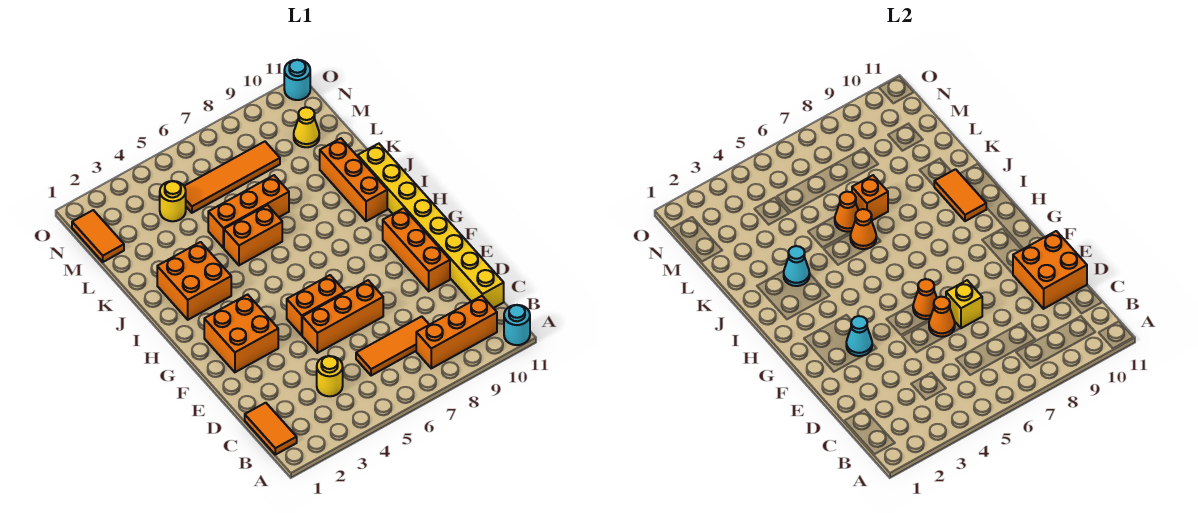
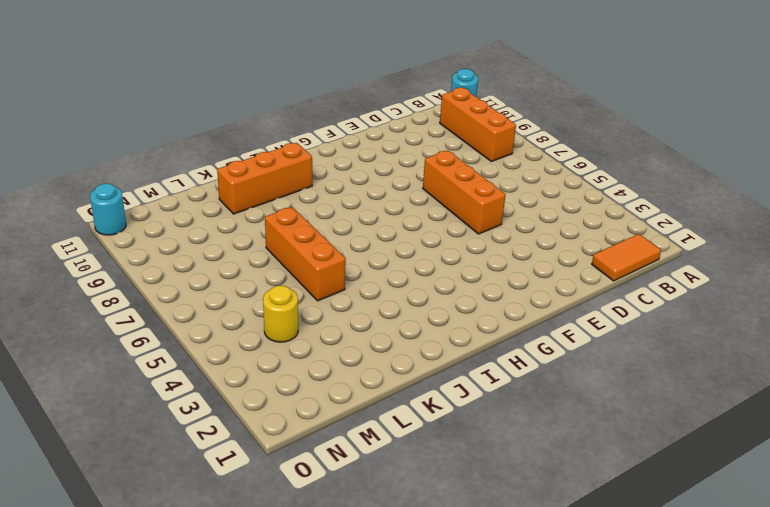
none -> yellow round brick C4 level 1
none -> orange tile C6:C8 level 1
none -> yellow brick C11:J11 level 1

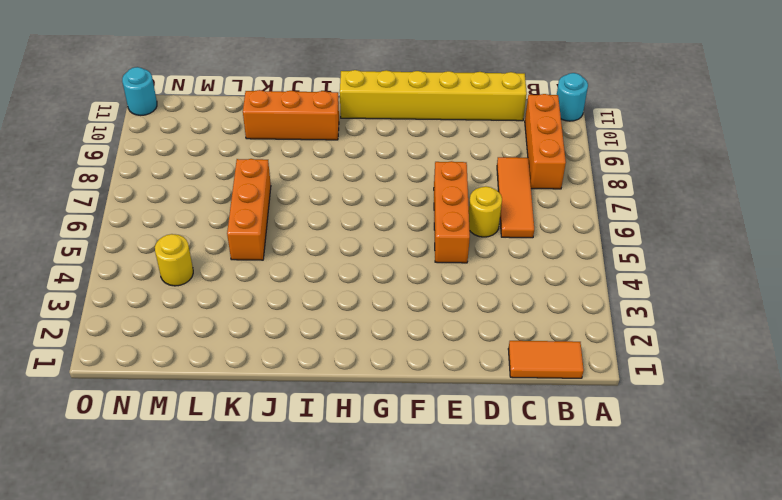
yellow brick C11:H11 level 1 -> yellow brick C11:J11 level 1
yellow round brick D6 level 1 -> yellow round brick C4 level 1
none -> orange brick E10:G10 level 1
none -> orange brick F2:G3 level 1
none -> orange brick F5:F6 level 1

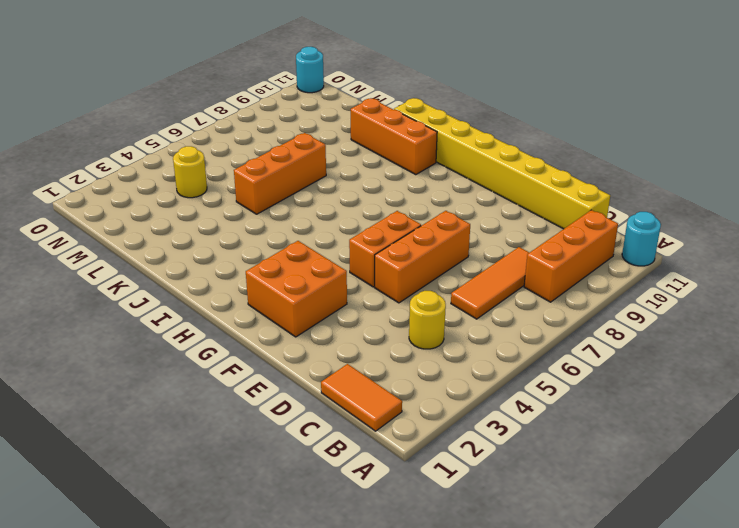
none -> orange brick E10:G10 level 1
none -> orange brick I2:J3 level 1
none -> orange brick J5:J6 level 1

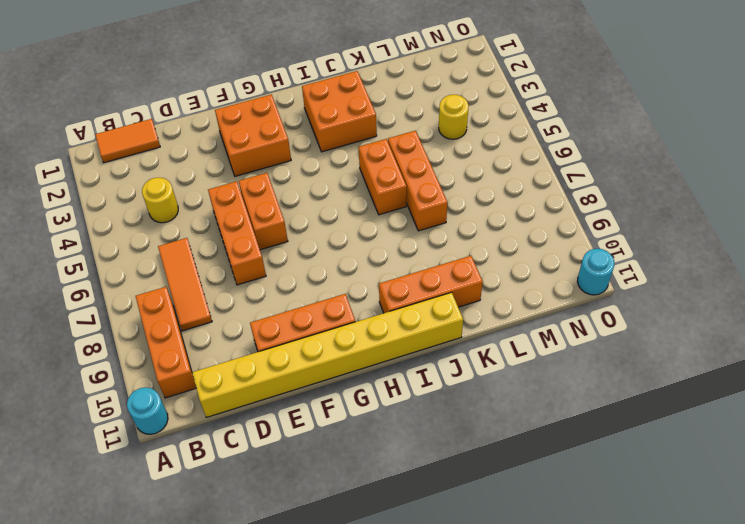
none -> orange tile M1:N1 level 1
none -> orange tile M5:M8 level 1
none -> yellow cone M10 level 1

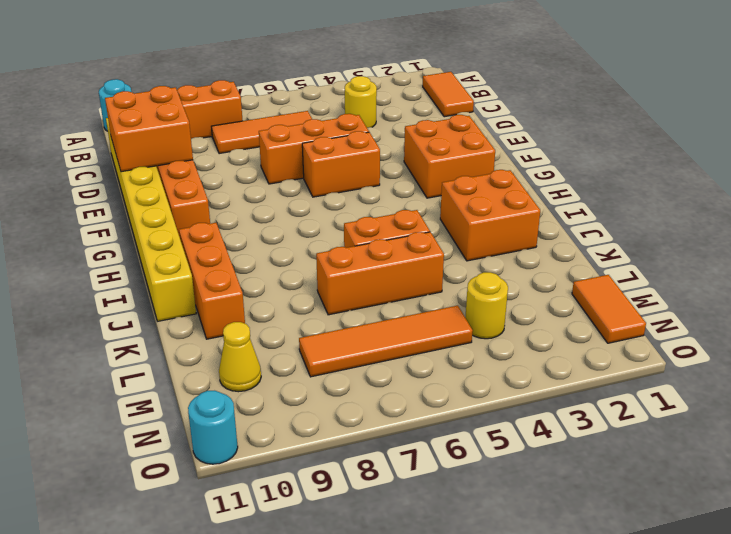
none -> orange cone E6 level 2
none -> yellow brick E7 level 2
none -> cyan cone F3 level 2

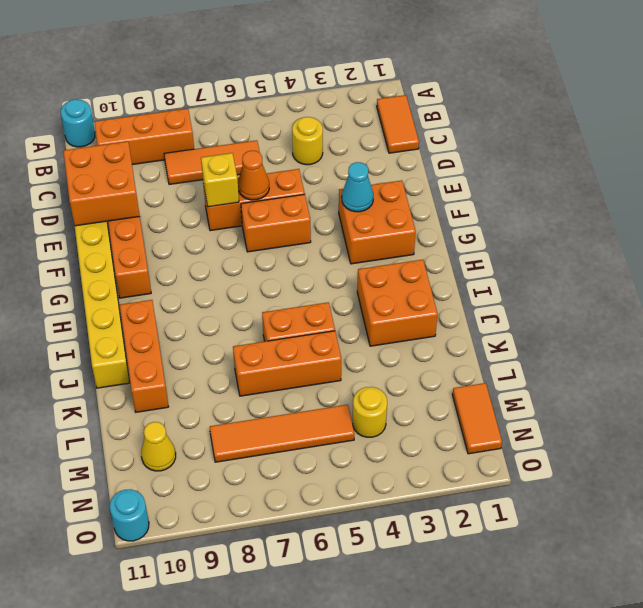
none -> orange cone F6 level 2
none -> orange tile I10:J10 level 2
none -> cyan cone J3 level 2

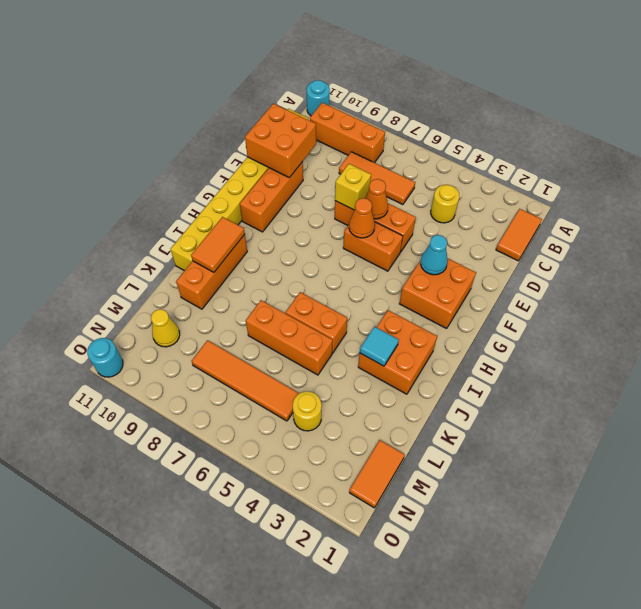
cyan tile J3 level 2 -> cyan cone J3 level 2
none -> orange cone J6 level 2
none -> orange cone K6 level 2
none -> orange brick K7 level 2

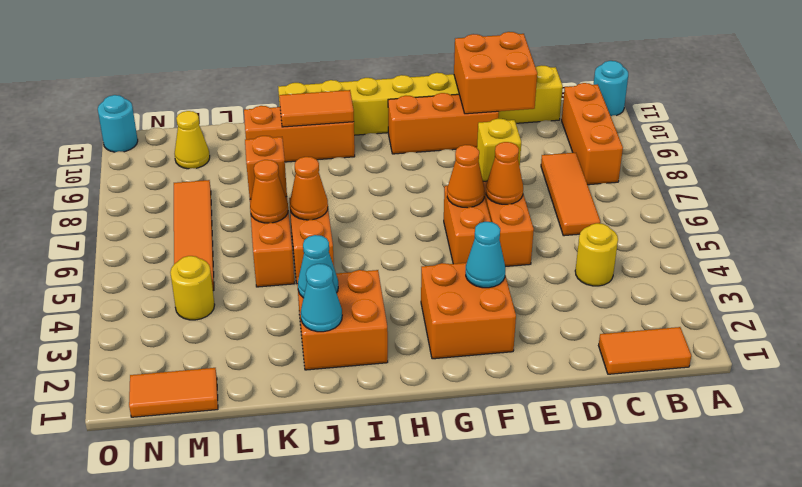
cyan cone J2 level 2 -> none

